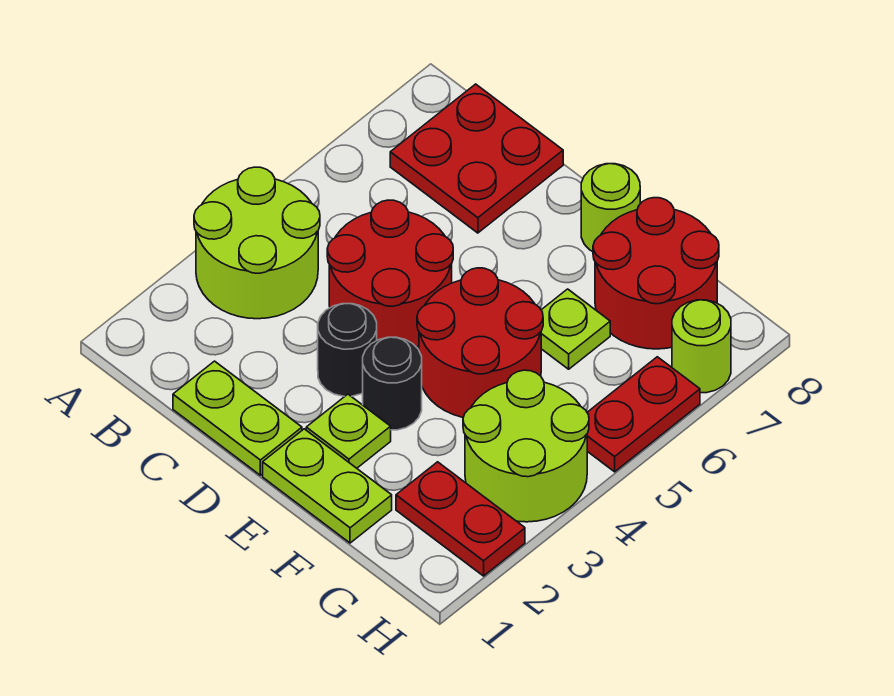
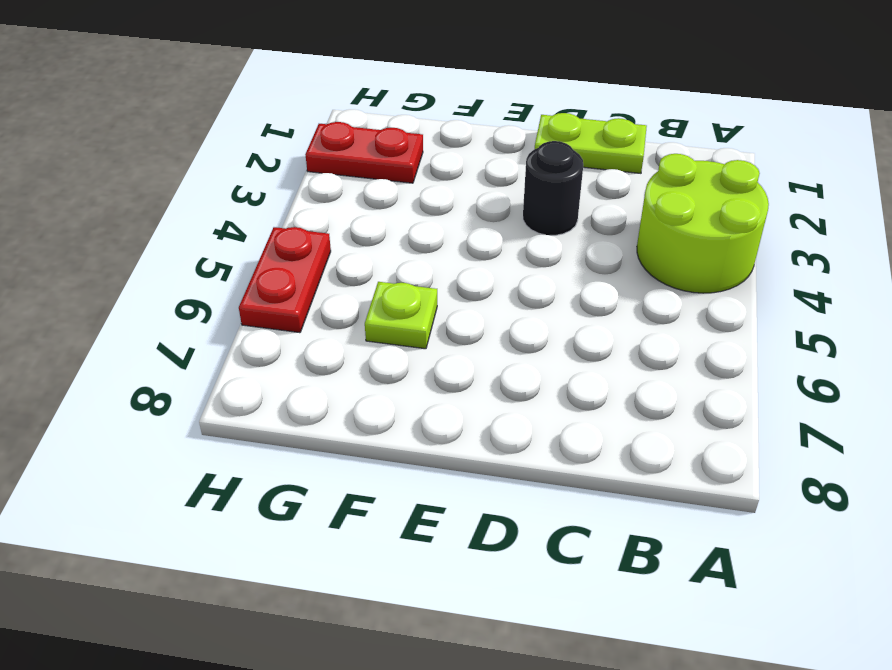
none -> red plate B7:C8 level 1
none -> red round brick C4:D5 level 1
none -> lime plate E1:F1 level 1

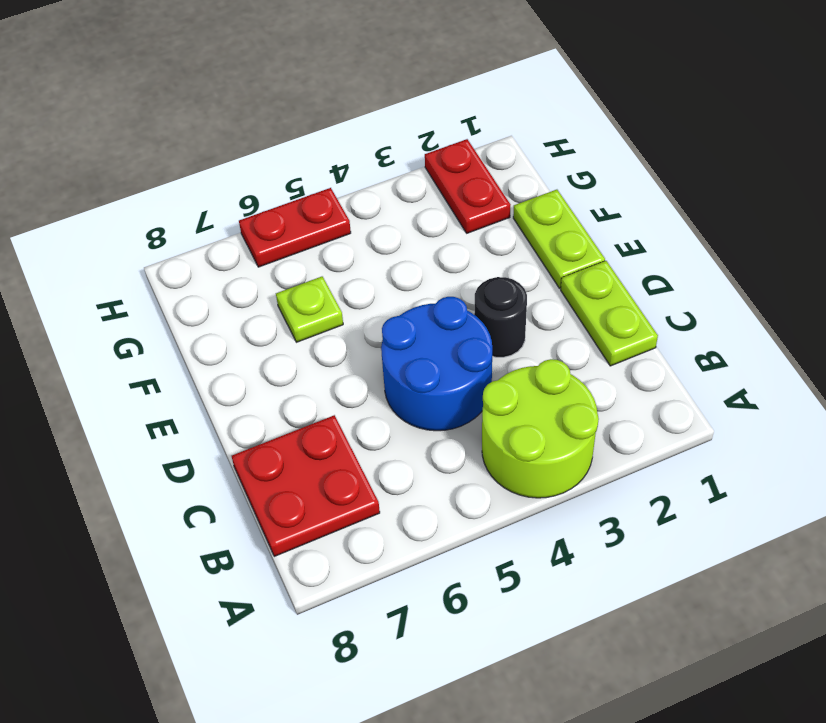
blue round brick C4:D5 level 1 -> red round brick C4:D5 level 1
none -> lime plate E2 level 1
none -> black round brick E3 level 1
none -> red round brick E4:F5 level 1

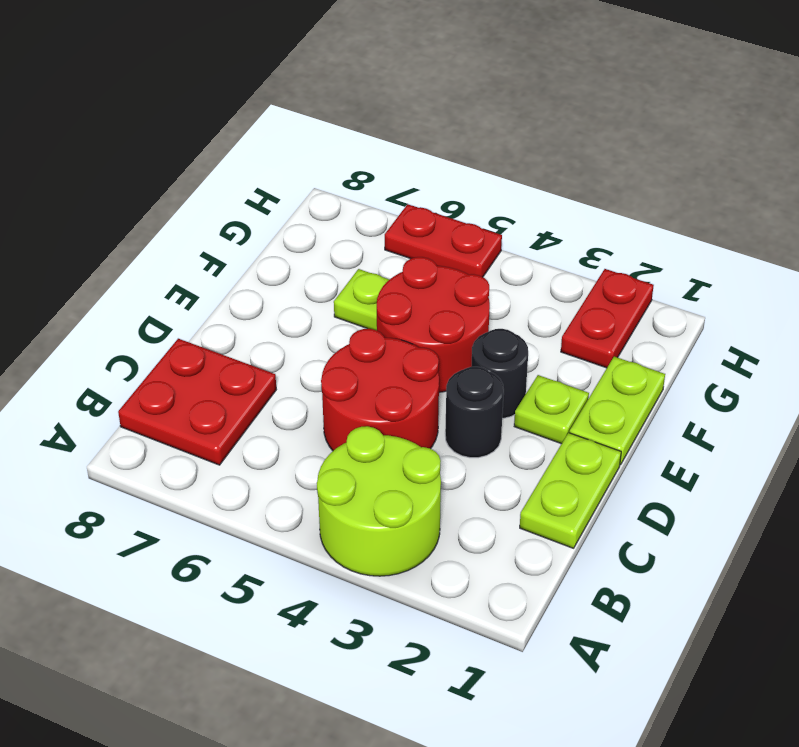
none -> lime round brick E8 level 1
none -> red round brick F7:G8 level 1
none -> lime round brick G3:H4 level 1

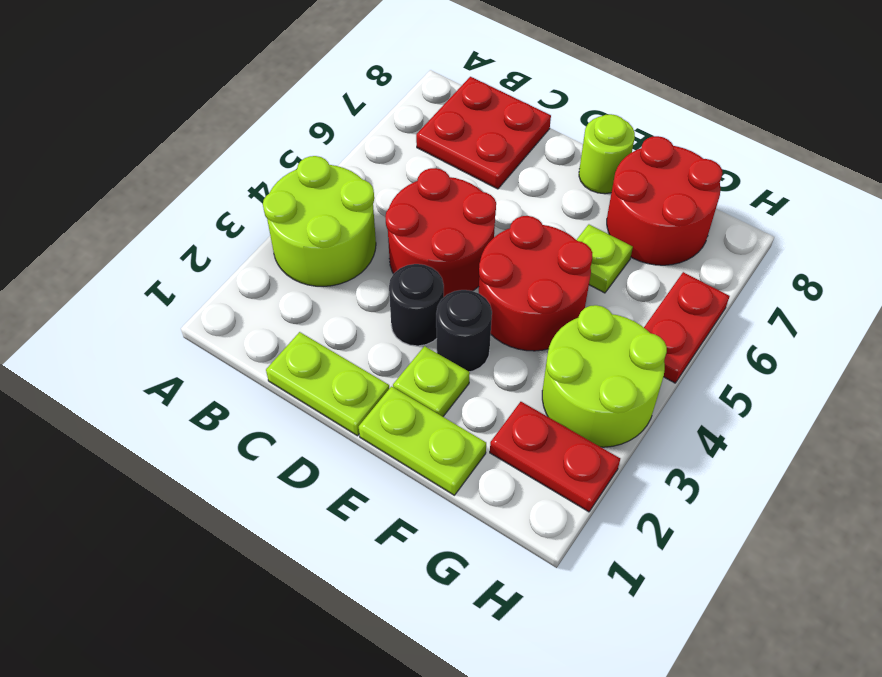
none -> lime round brick H7 level 1

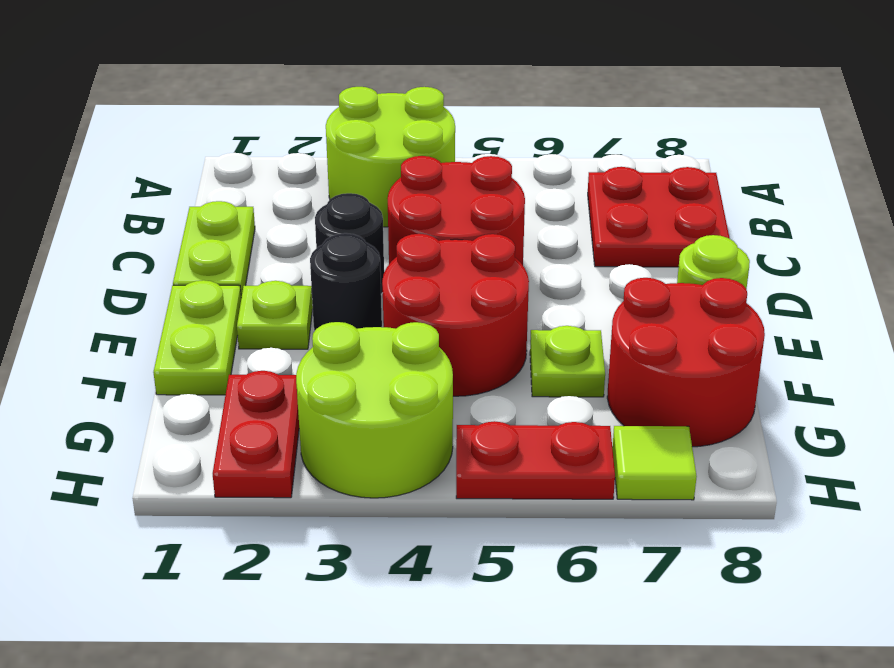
lime tile H7 level 1 -> lime round brick H7 level 1

